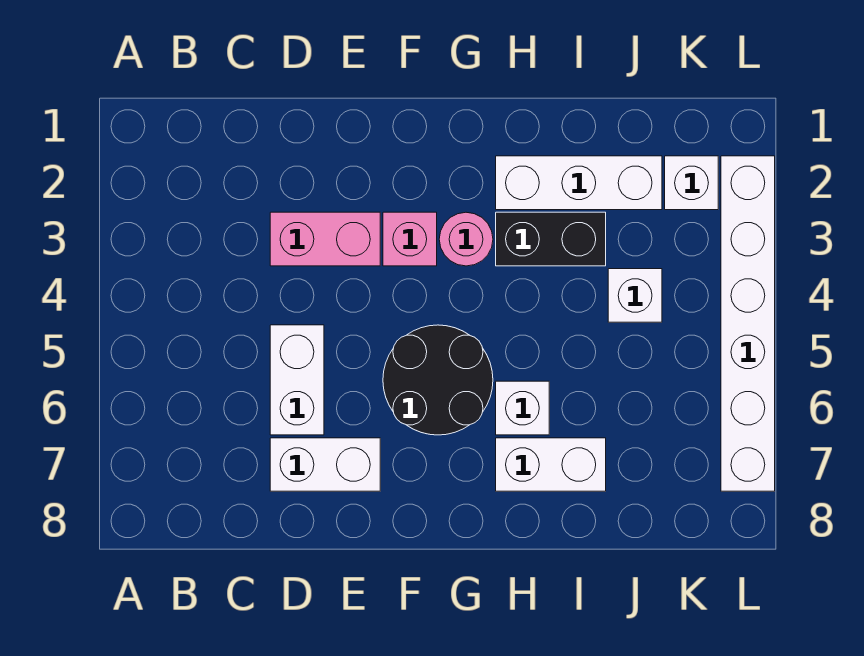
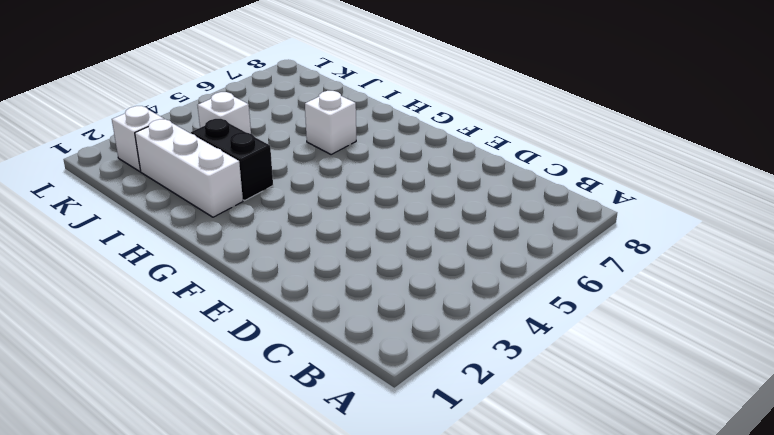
none -> pink brick D3:E3 level 1
none -> white brick D5:D6 level 1
none -> white brick D7:E7 level 1

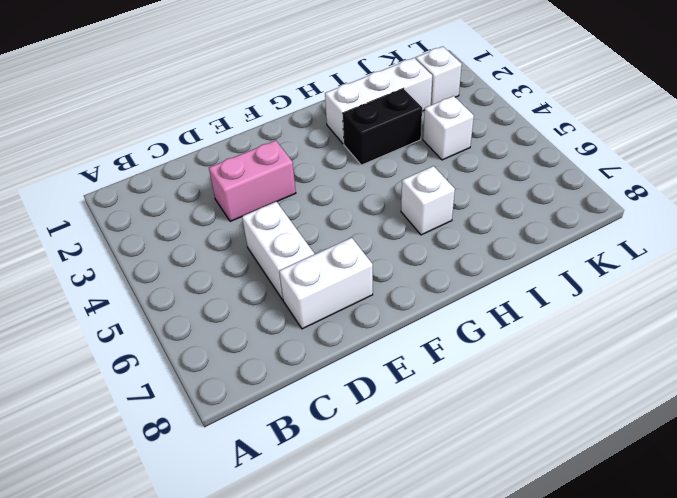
none -> pink brick F3 level 1
none -> black round brick F5:G6 level 1
none -> pink round brick G3 level 1

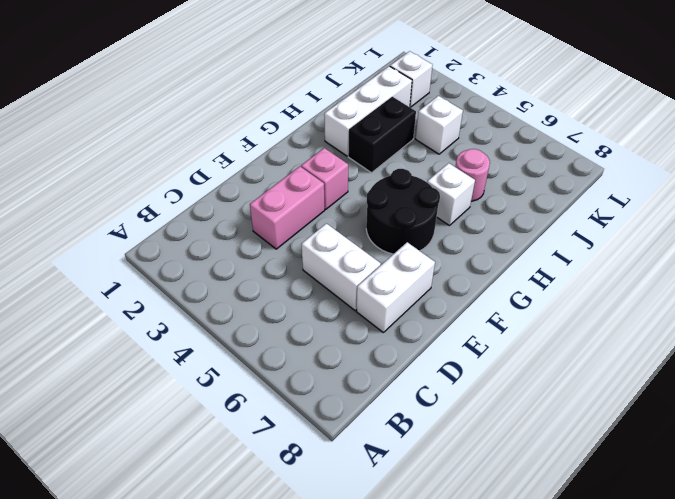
pink round brick I6 level 1 -> pink round brick G3 level 1
none -> white brick H7:I7 level 1
none -> white brick L2:L7 level 1

